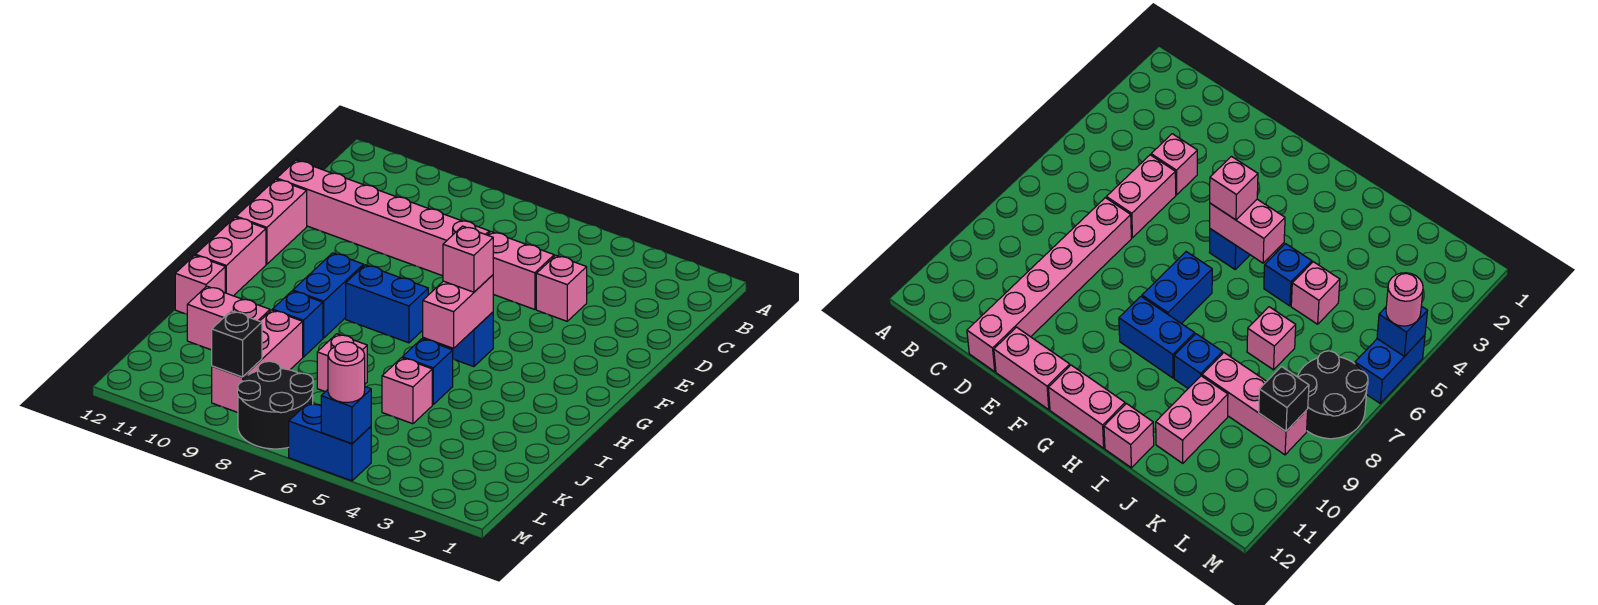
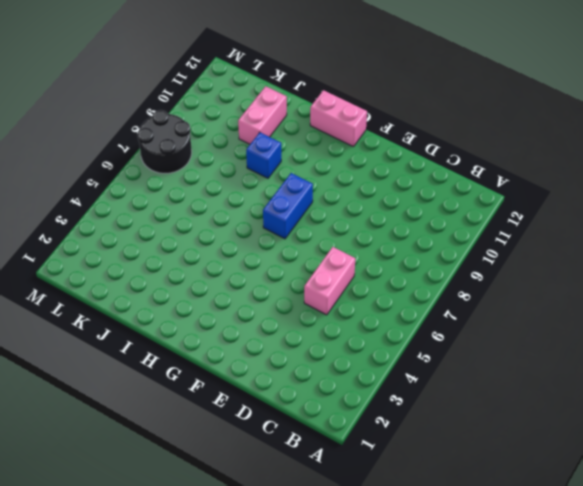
none -> pink brick D4 level 1
none -> pink brick D7:D12 level 1
none -> pink brick E12:F12 level 1

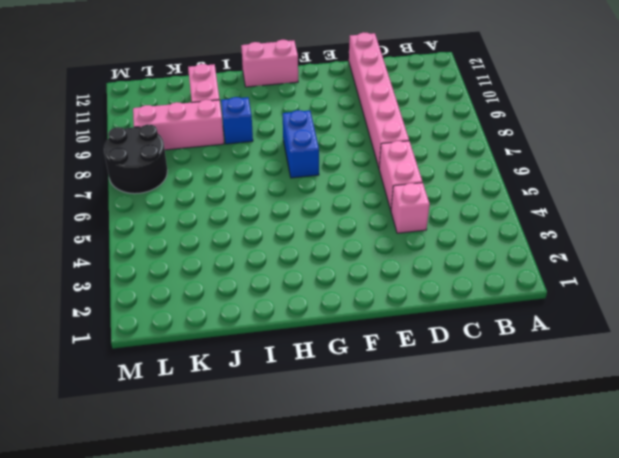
none -> pink brick E12:F12 level 1
none -> blue brick G5 level 1
none -> blue brick G9:H9 level 1

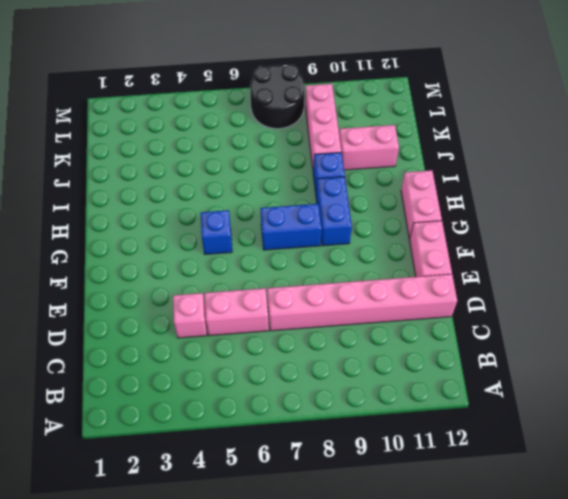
none -> blue brick I5 level 1
none -> pink brick I12 level 1
none -> pink brick J5 level 1

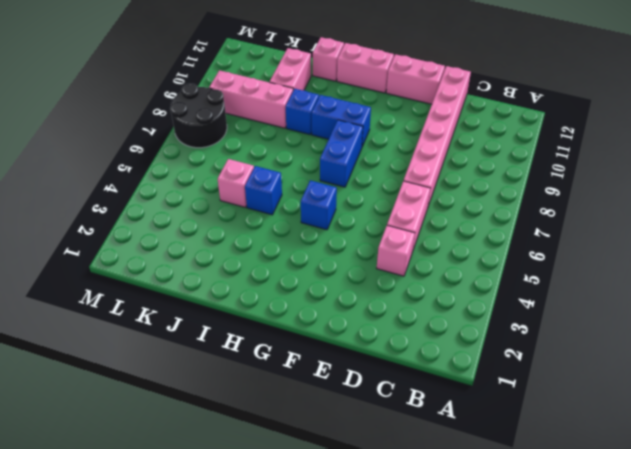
none -> pink brick J7 level 1
none -> blue brick M5:M6 level 1
none -> pink brick G5:H5 level 2

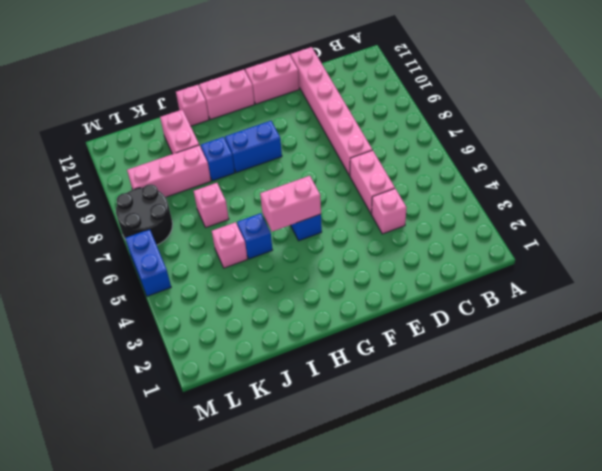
none -> blue brick G7:G8 level 1
none -> black brick L9 level 2
none -> blue brick M5 level 2

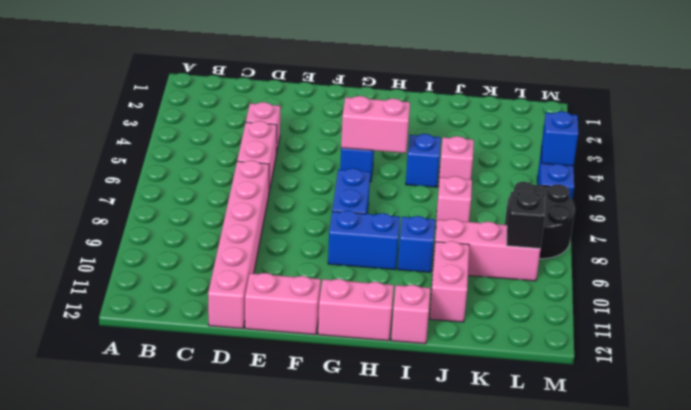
none -> pink brick G5 level 3
none -> pink round brick M5 level 3

